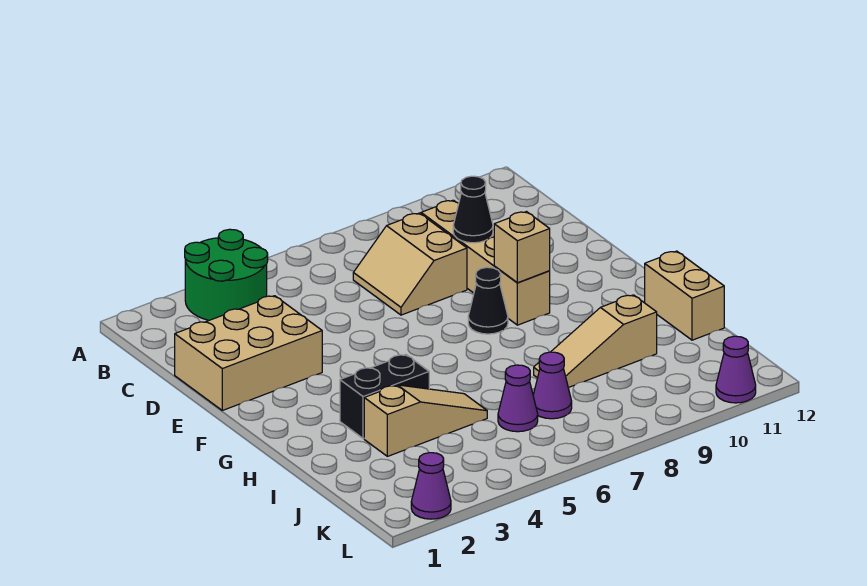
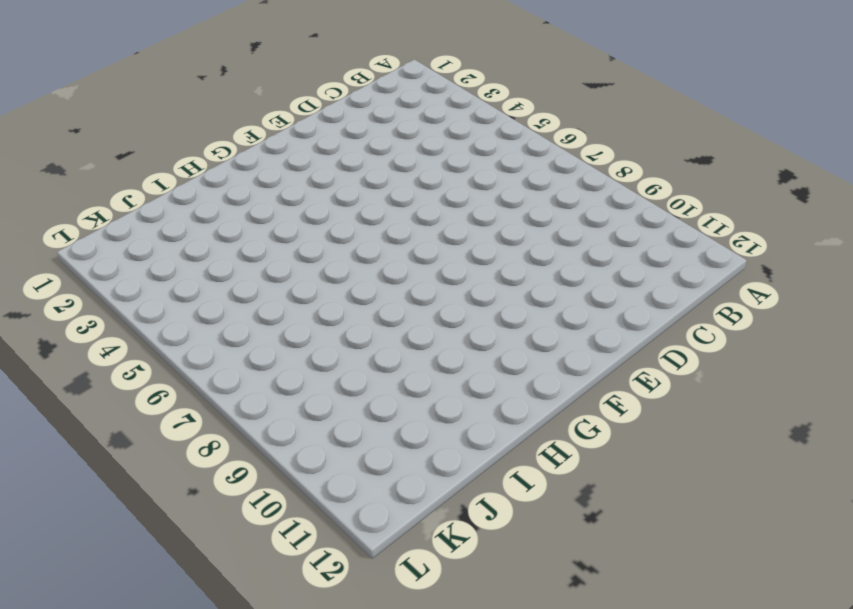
none -> green round brick A3:B4 level 1
none -> tan slope C7:D8 level 1 top 8
none -> tan brick C9:F9 level 1

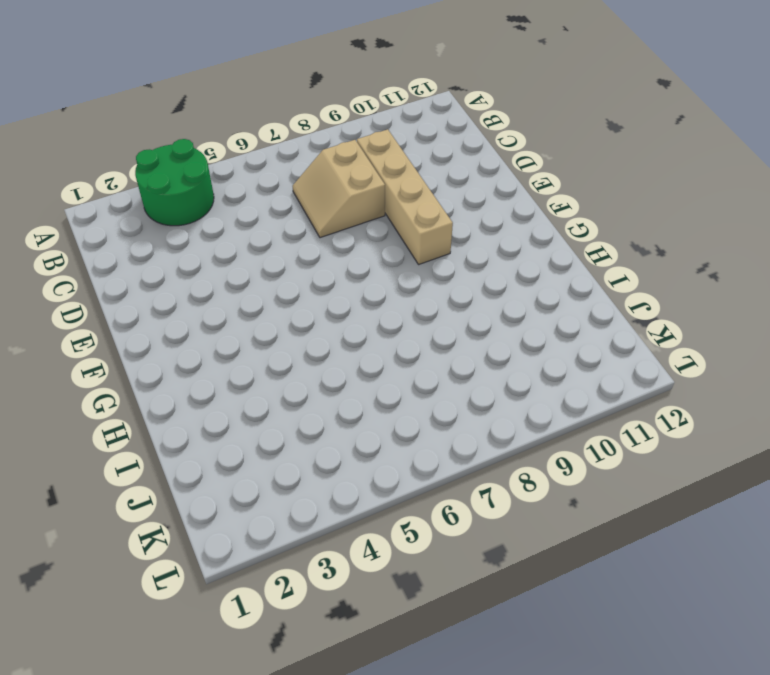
none -> tan brick D1:E3 level 1
none -> black cone F8 level 1
none -> black brick H3:H4 level 1

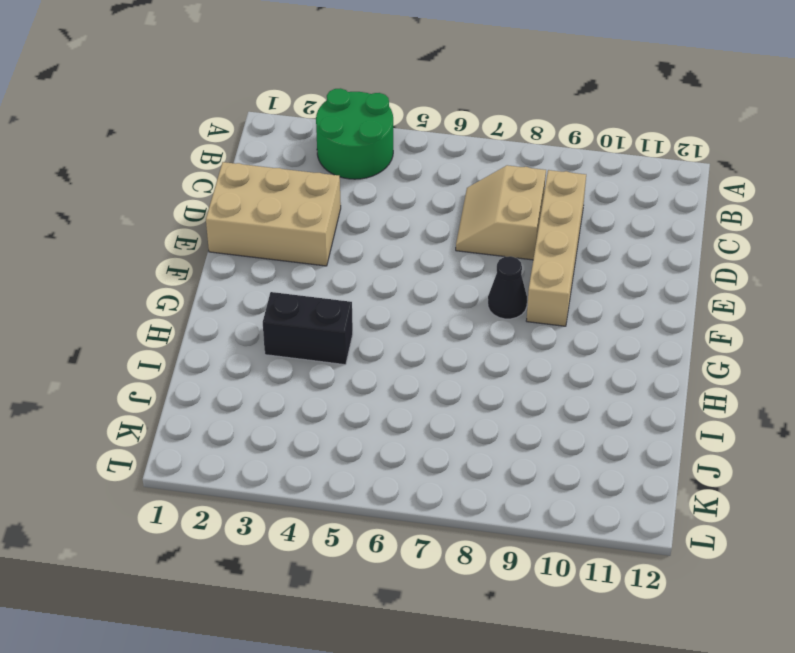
none -> tan brick H12:I12 level 1
none -> tan slope I3:I5 level 1 top 3
none -> tan slope I8:I10 level 1 top 10

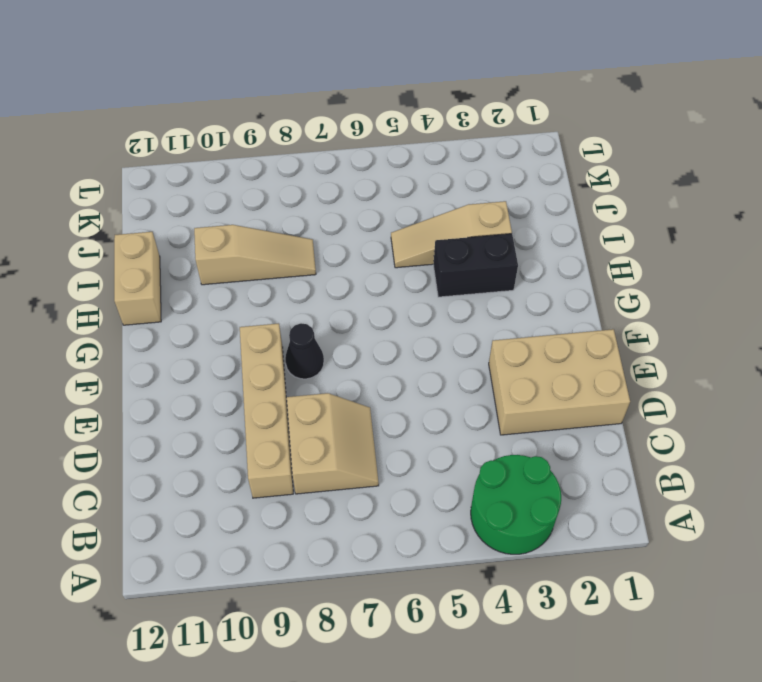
none -> purple cone J6 level 1
none -> purple cone J7 level 1
none -> purple cone L2 level 1

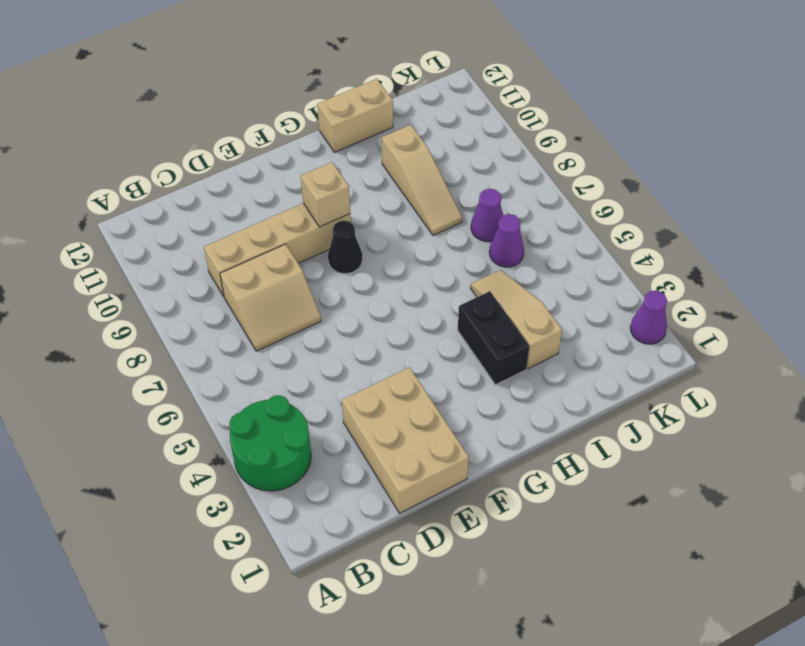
none -> purple cone L11 level 1
none -> black cone D9 level 2

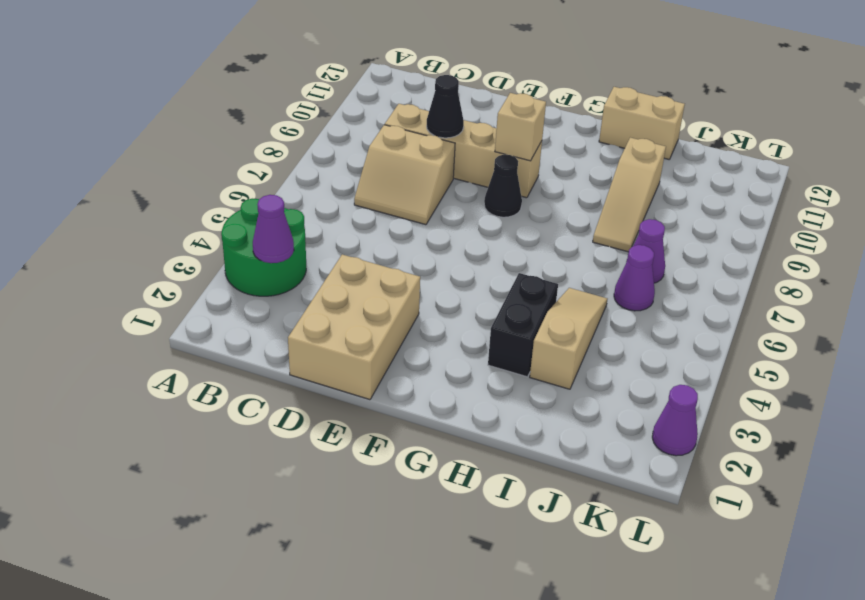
purple cone B3 level 2 -> purple cone L11 level 1

